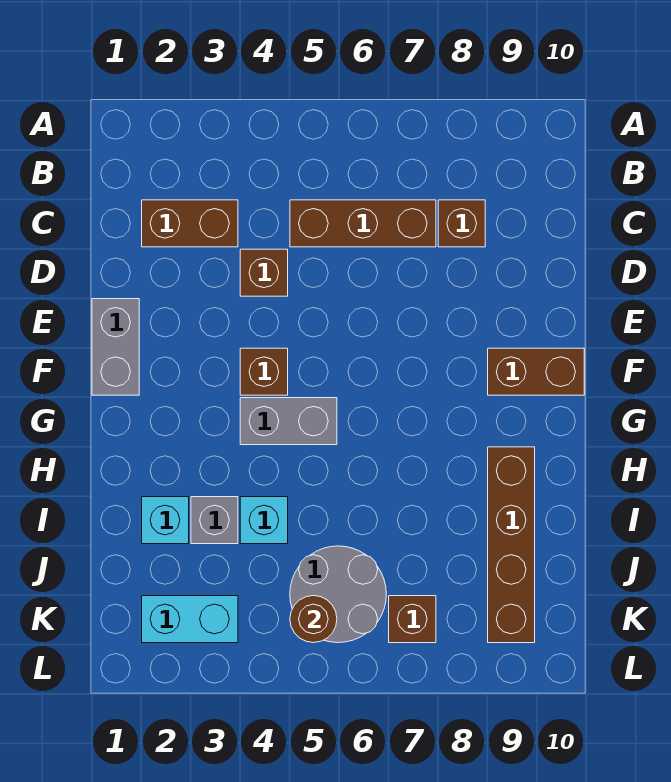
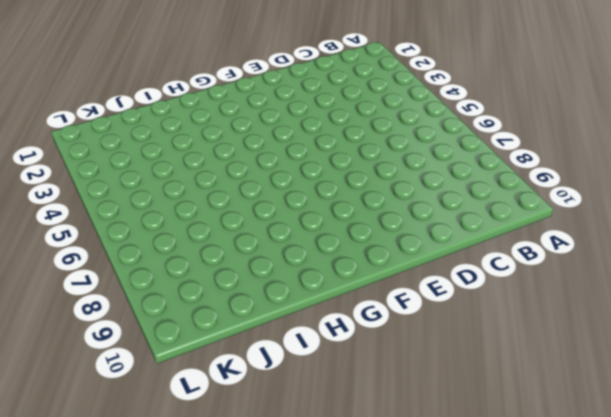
none -> brown brick C2:C3 level 1
none -> brown brick C5:C7 level 1
none -> brown brick C8 level 1

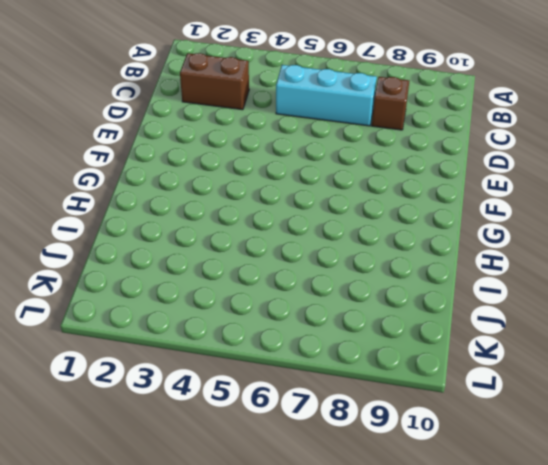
cyan brick C5:C7 level 1 -> brown brick C5:C7 level 1
none -> brown brick D4 level 1
none -> grey brick E1:F1 level 1
none -> brown brick F4 level 1

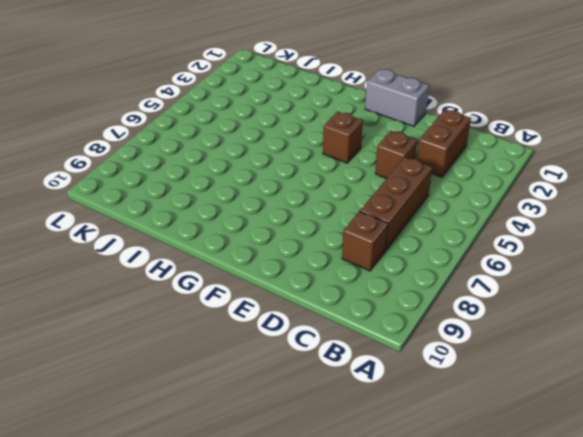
none -> brown brick F9:F10 level 1
none -> grey brick G4:G5 level 1
none -> brown brick H9:K9 level 1

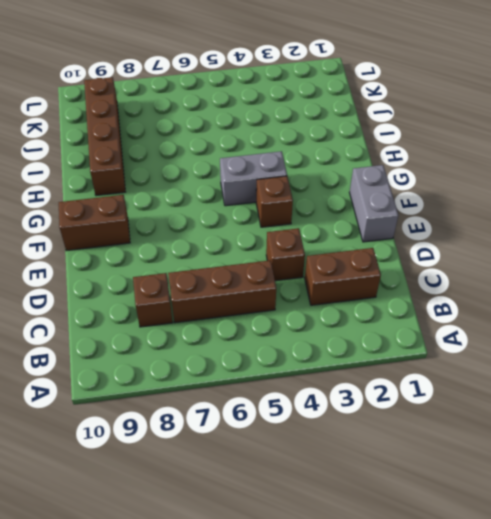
none -> cyan brick I2 level 1
none -> grey brick I3 level 1
none -> cyan brick I4 level 1

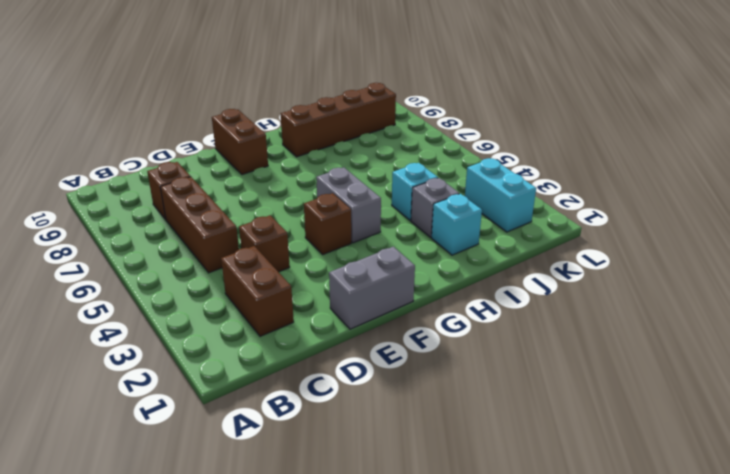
none -> grey round brick J5:K6 level 1
none -> brown brick K7 level 1
none -> brown round brick K5 level 2

